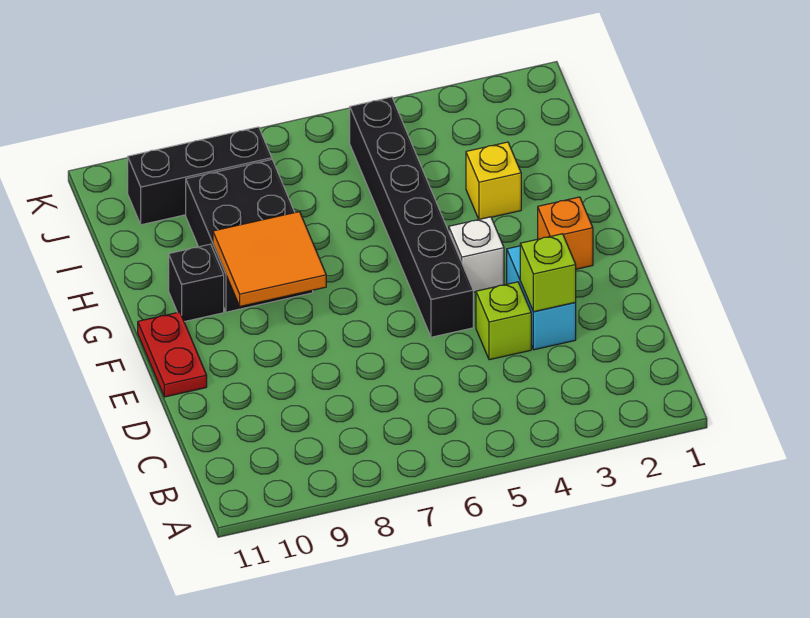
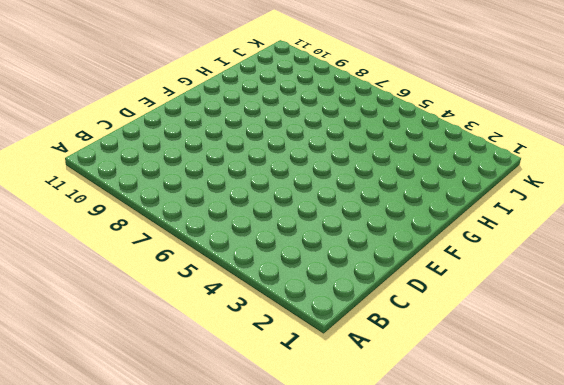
none -> cyan brick D3:E3 level 1
none -> lime brick D4 level 1
none -> black brick E5:J5 level 1

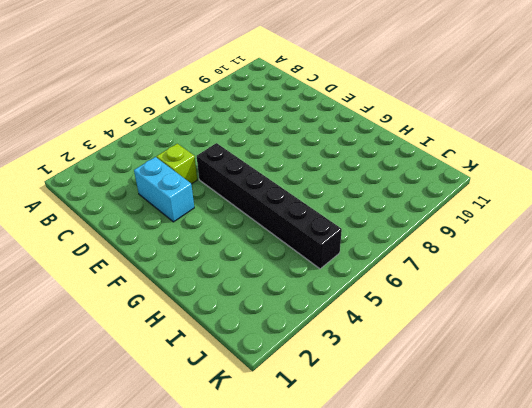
none -> red plate E11:F11 level 1
none -> orange brick F2 level 1
none -> white brick F4 level 1

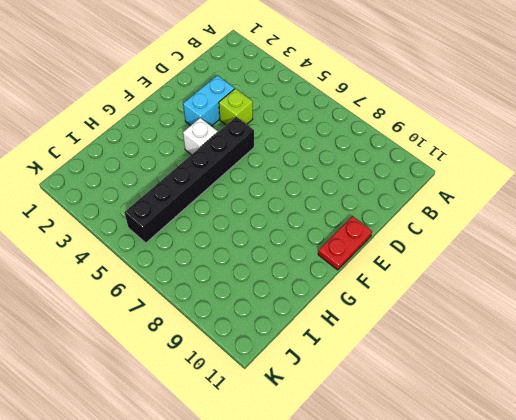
none -> orange brick F2 level 1
none -> black brick G8:I9 level 1
none -> black brick G10 level 1

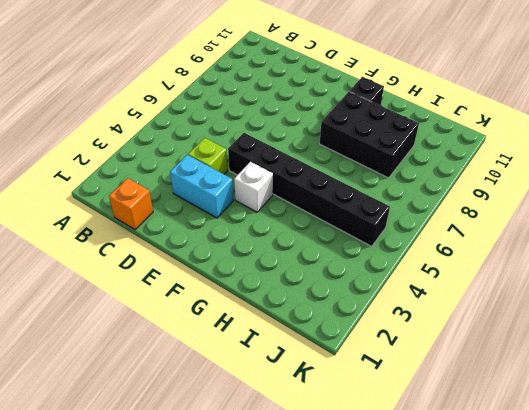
orange brick C1 level 1 -> orange brick F2 level 1
none -> red plate E11:F11 level 1
none -> yellow brick H3 level 1
none -> black brick J8:J10 level 1

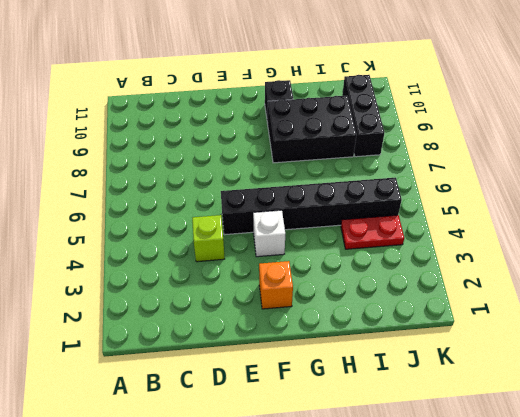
red plate I4:J4 level 1 -> red plate E11:F11 level 1
none -> cyan brick D3:E3 level 1
none -> yellow brick H3 level 1
none -> lime brick D3 level 2

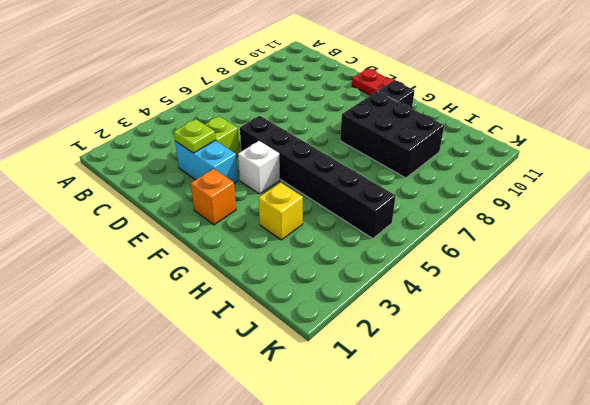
lime plate D3 level 2 -> lime brick D3 level 2
none -> black brick J8:J10 level 1
none -> orange tile F8:G9 level 2

